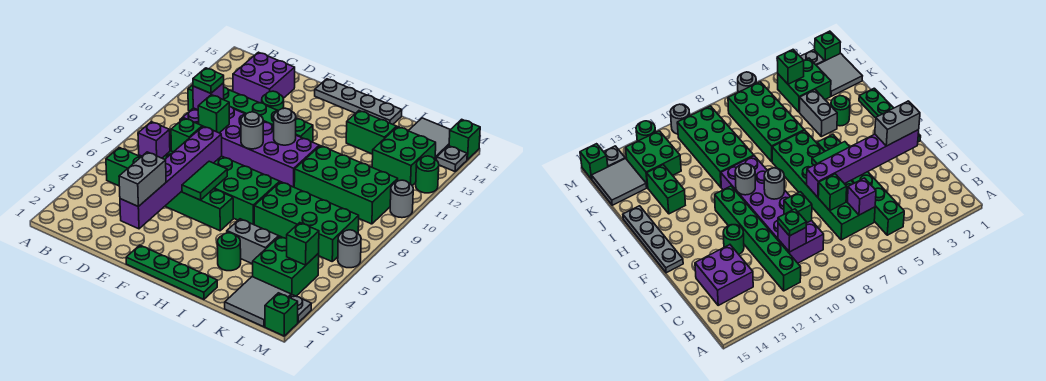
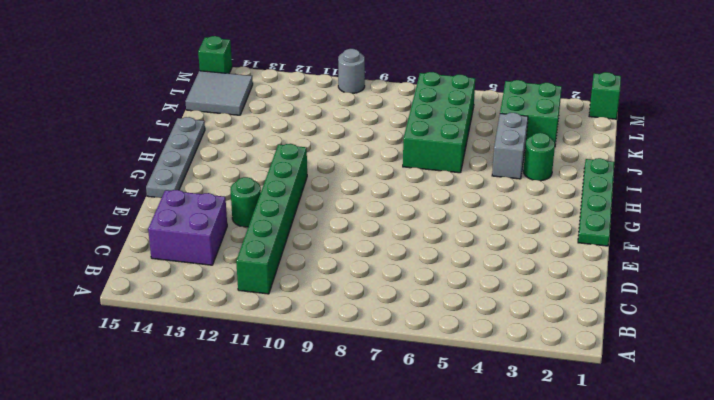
none -> green brick B5:G5 level 1
none -> green brick C6:H7 level 1
none -> purple brick C9:H10 level 1
none -> green brick I9:L10 level 1

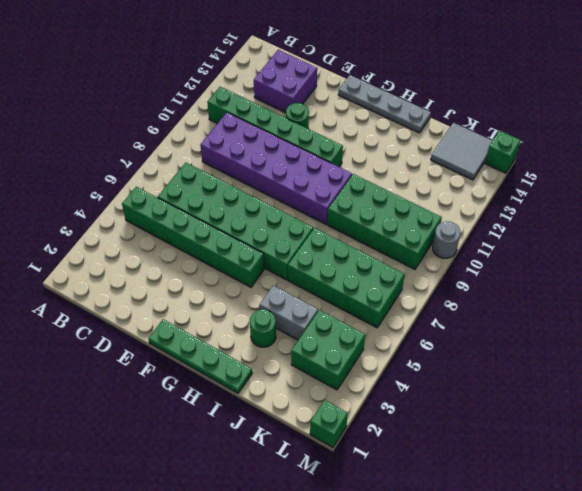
none -> green brick I13:J13 level 1
none -> grey tile K1:L2 level 1
none -> green brick K12:L13 level 1
none -> grey plate M2 level 1

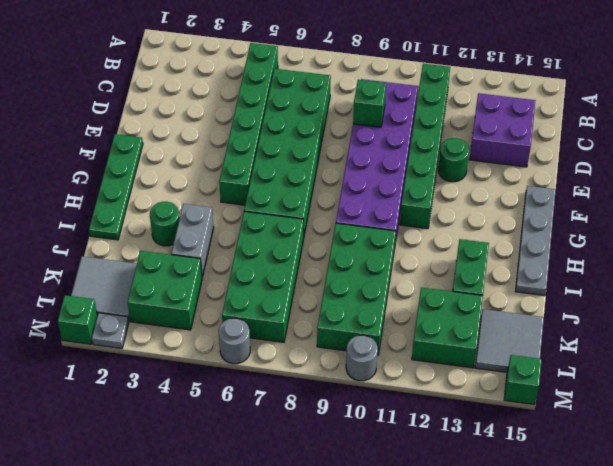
none -> green round brick M12 level 1
none -> grey plate M14 level 1
none -> purple brick C6 level 2
none -> purple brick C10 level 2

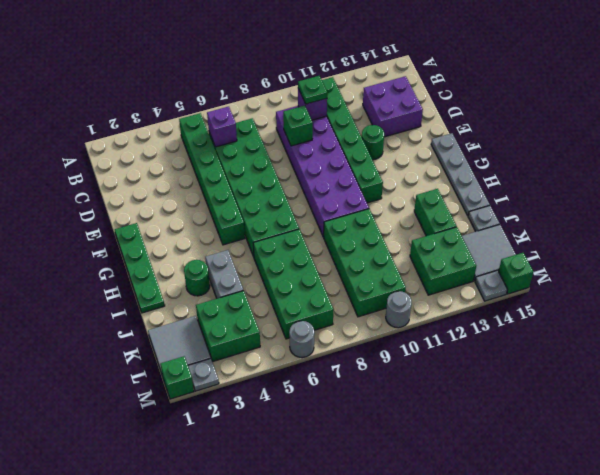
grey plate J15 level 1 -> none
none -> green round brick M12 level 1
none -> green brick D7 level 2
none -> purple brick E2:E7 level 2
none -> green tile F5:F6 level 2

